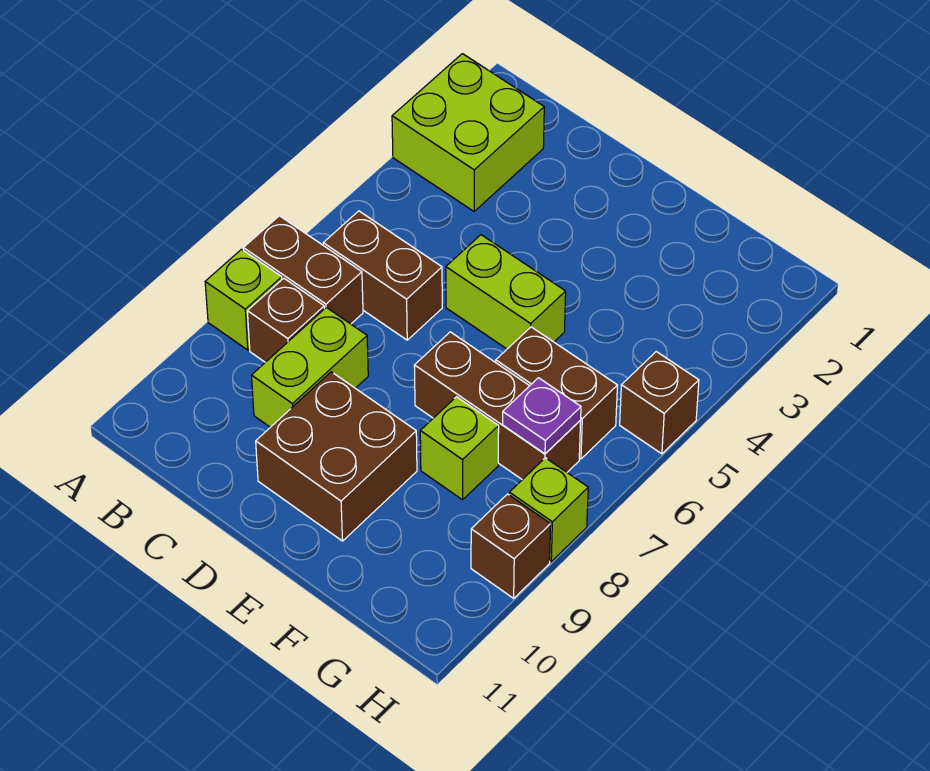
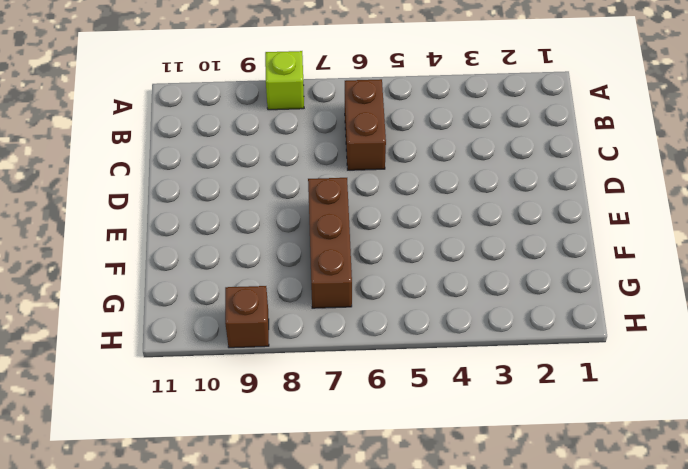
none -> lime brick A2:B3 level 1
none -> brown brick A7:B7 level 1
none -> brown brick B8 level 1

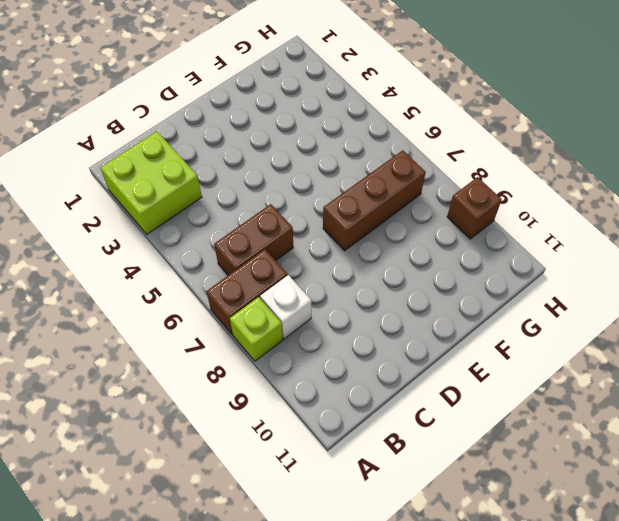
white brick B8 level 1 -> brown brick B8 level 1
none -> lime brick C8:C9 level 1
none -> lime brick D5:E5 level 1
none -> brown brick D9:E10 level 1

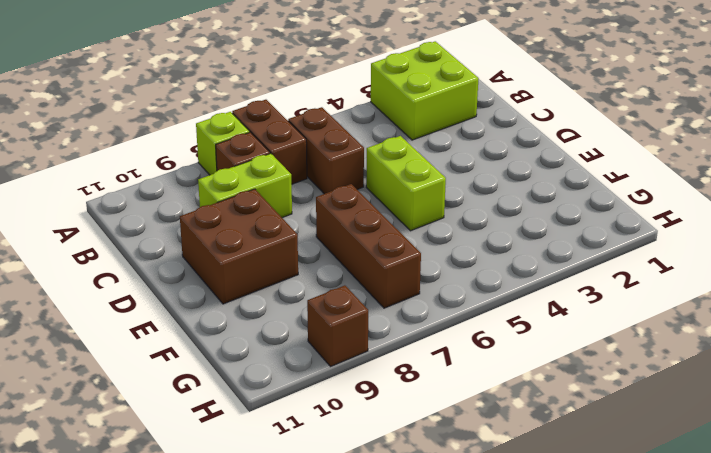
none -> brown brick F6:G6 level 1
none -> lime brick F8 level 1
none -> brown brick H5 level 1

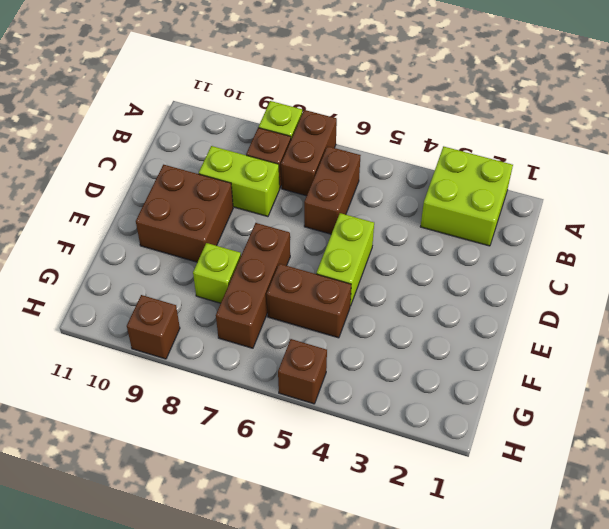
brown brick F5:F6 level 1 -> brown brick F6:G6 level 1
none -> lime brick H8 level 1
none -> purple plate G7 level 2

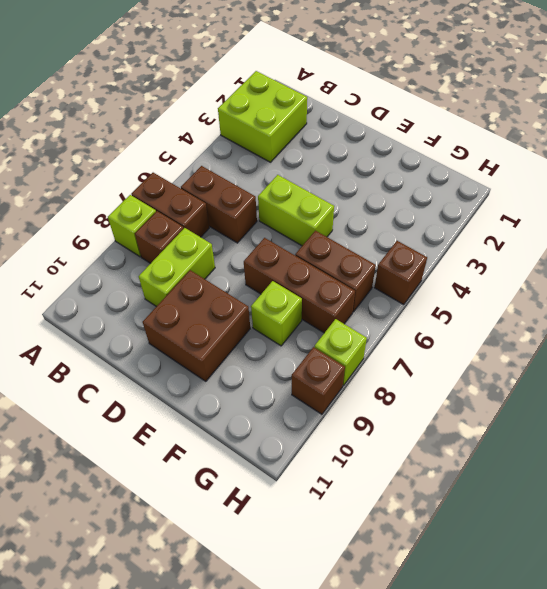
none -> purple plate G7 level 2

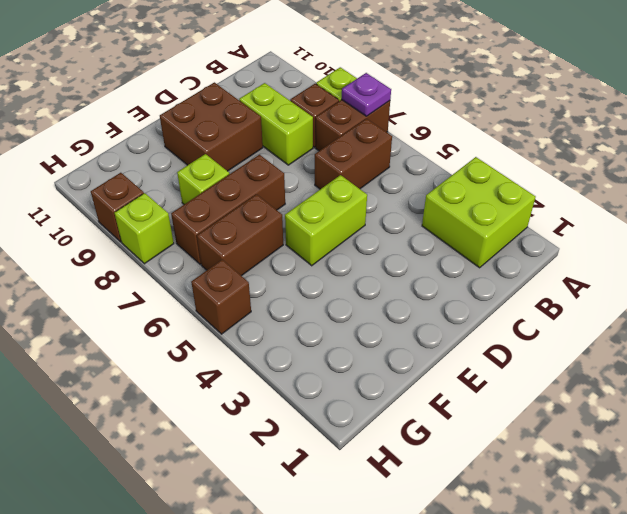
purple plate A7 level 2 -> purple plate G7 level 2

